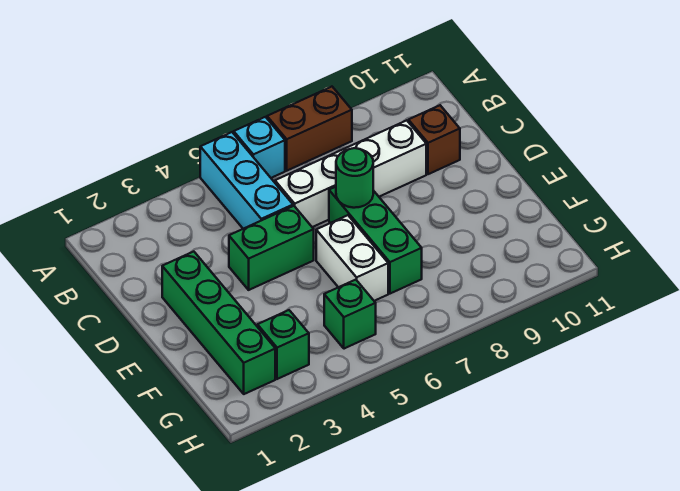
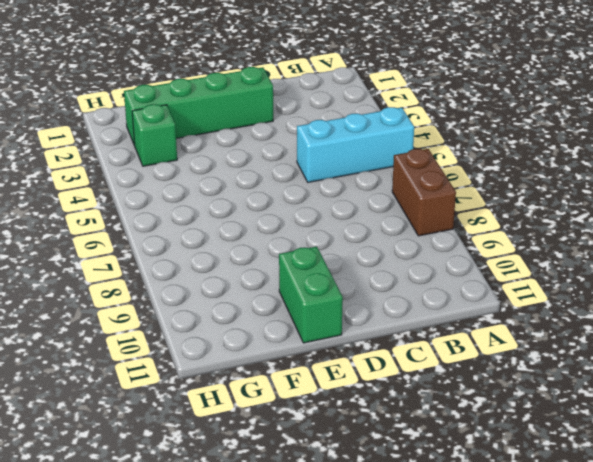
green brick E10:E11 level 1 -> green brick D4:D5 level 1
none -> cyan brick A6 level 1
none -> white brick C6:C9 level 1
none -> brown brick C10 level 1

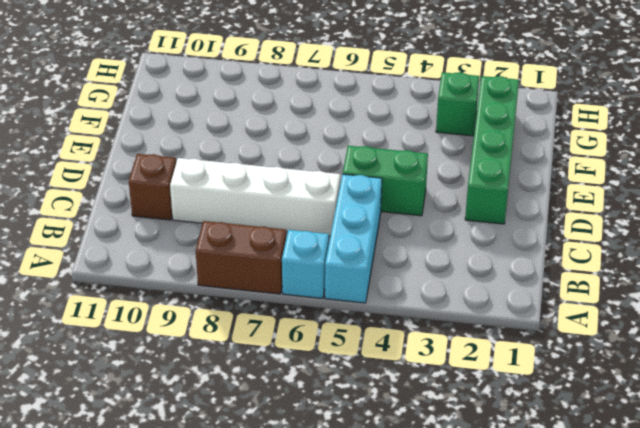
none -> green brick D7:F7 level 1
none -> white brick E6:F6 level 1
none -> green brick G5 level 1

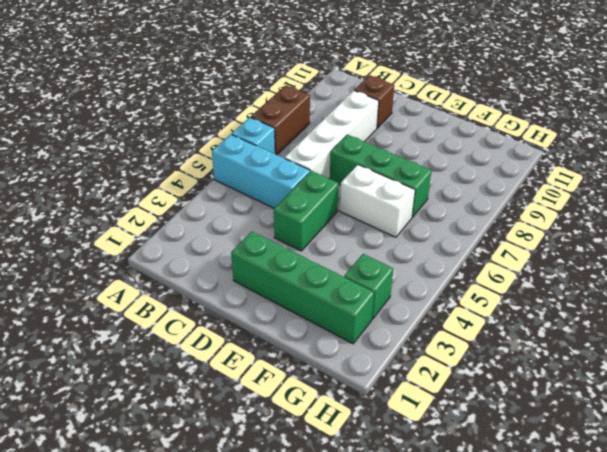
none -> green brick G5 level 1
none -> green round brick D7 level 2

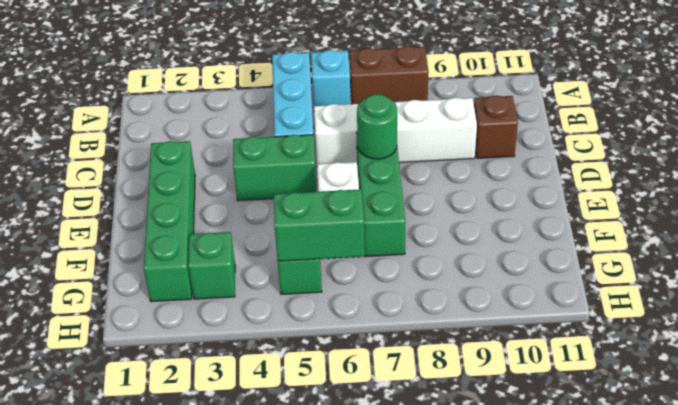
green brick G5:G6 level 2 -> none

